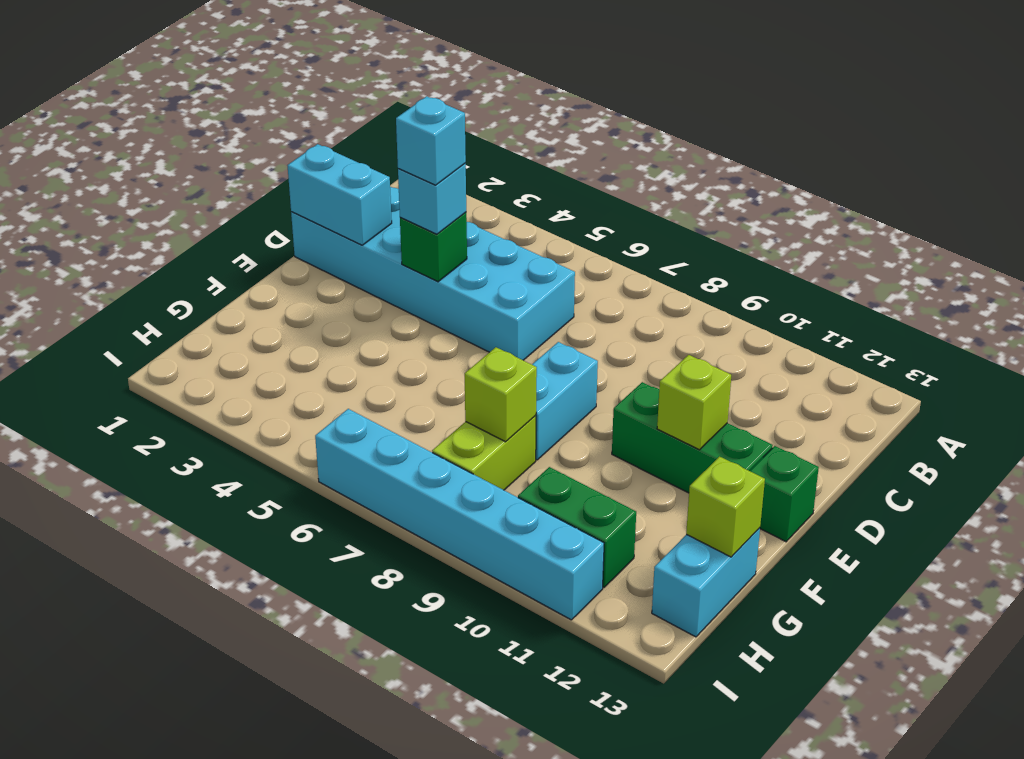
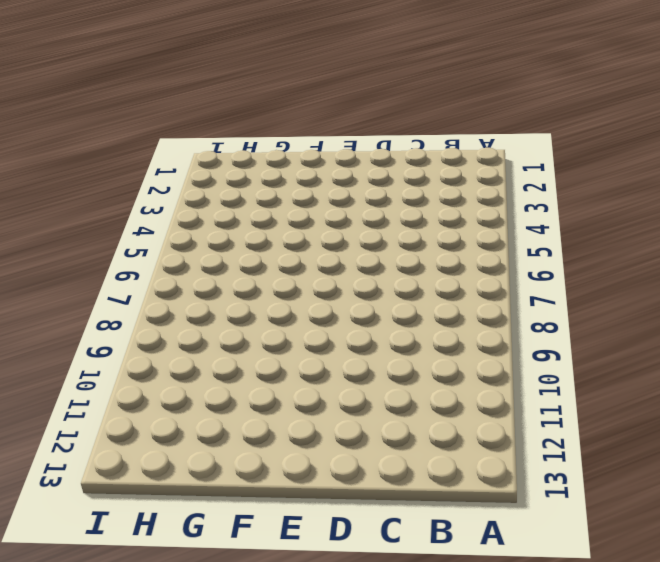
none -> cyan brick C1:D6 level 1
none -> cyan brick E8:F8 level 1
none -> green brick E10:E12 level 1

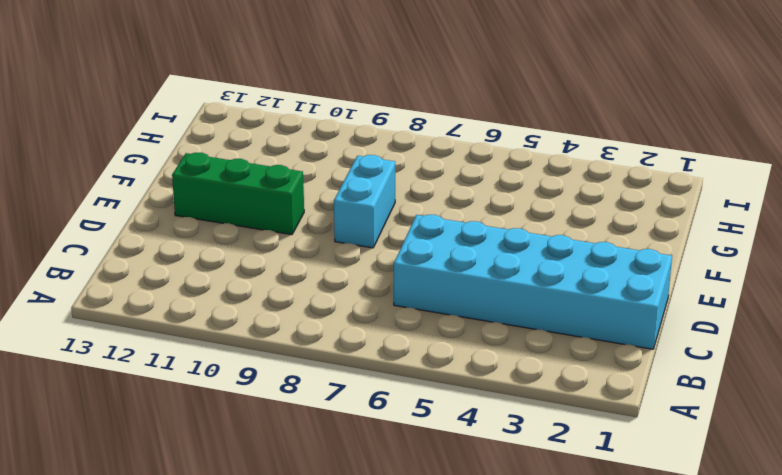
none -> green brick E13 level 1
none -> lime brick G8:H8 level 1
none -> cyan brick G13:H13 level 1

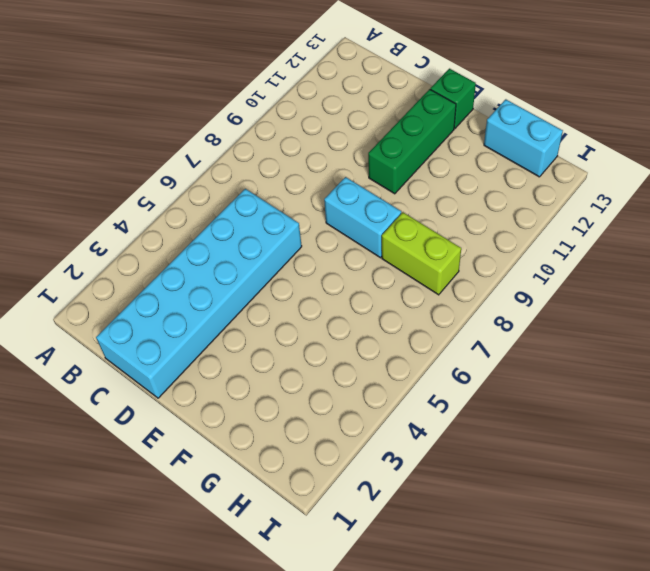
none -> green brick H10:H11 level 1
none -> cyan brick I6:I11 level 1
none -> cyan brick D1:D2 level 2

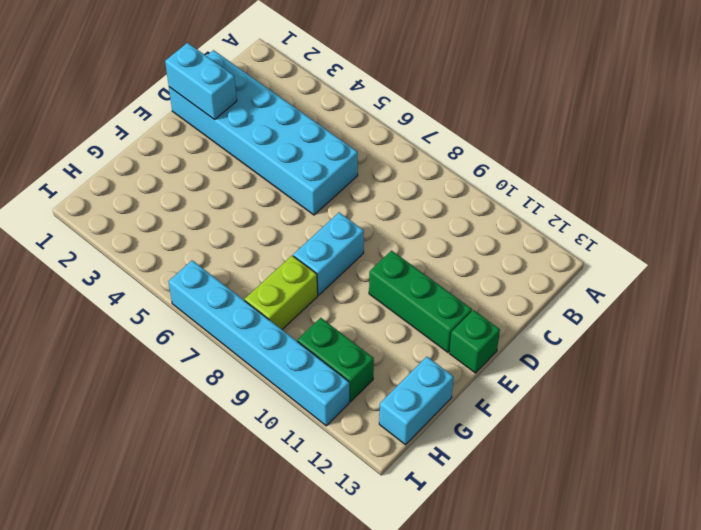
none -> green brick D4 level 2
none -> lime brick E11 level 2
none -> lime brick G8 level 2

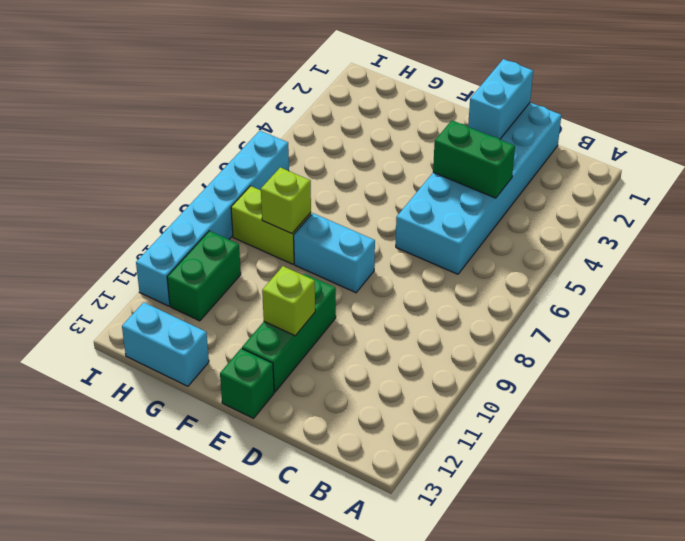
green brick C4:D4 level 2 -> green brick D4 level 2
none -> lime brick G13 level 2
none -> cyan brick D4 level 3
none -> cyan brick D4 level 4

